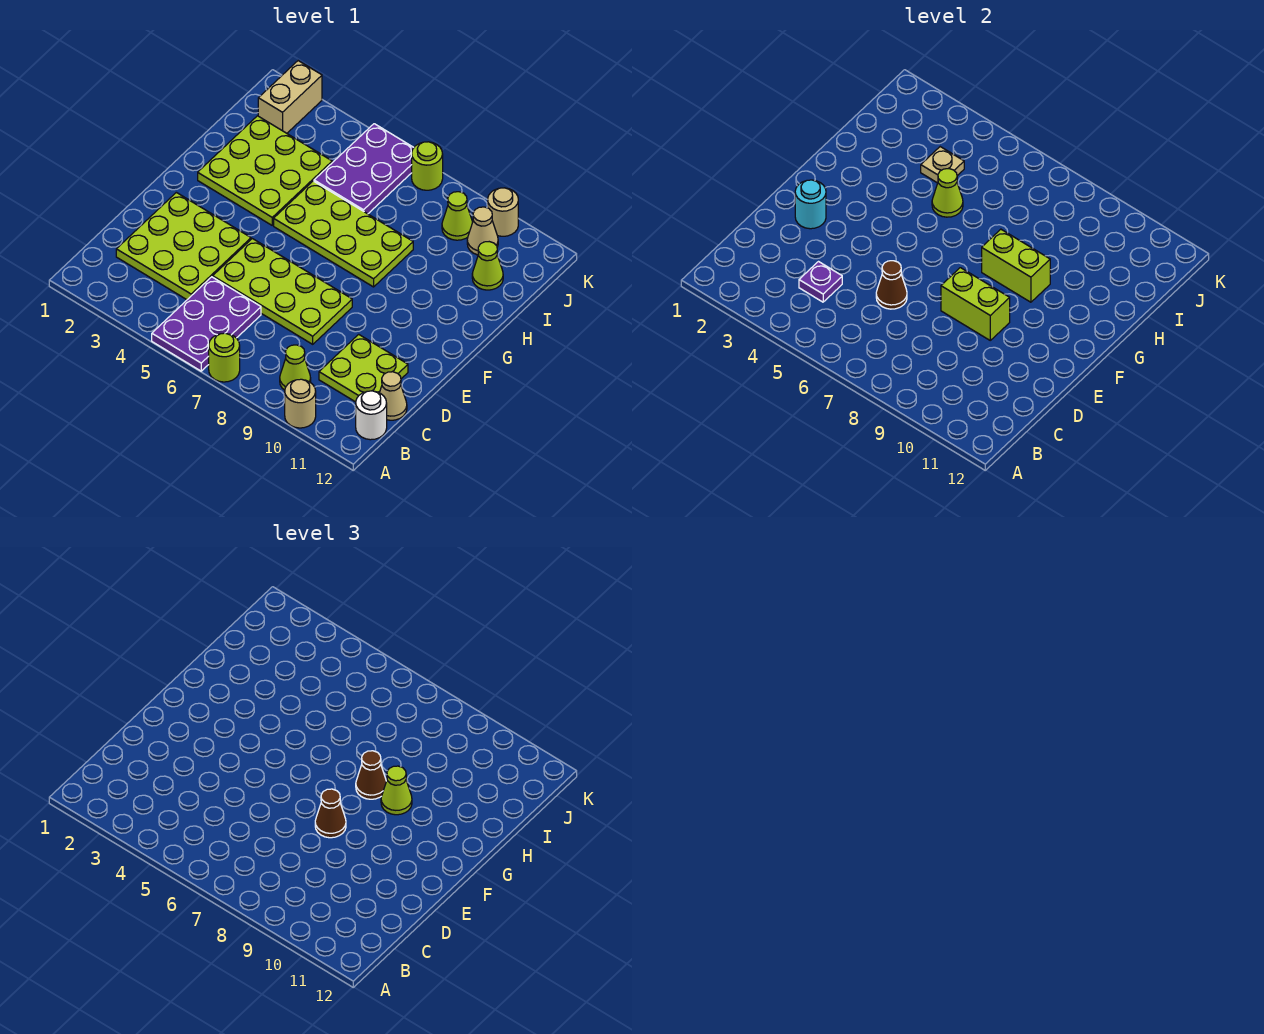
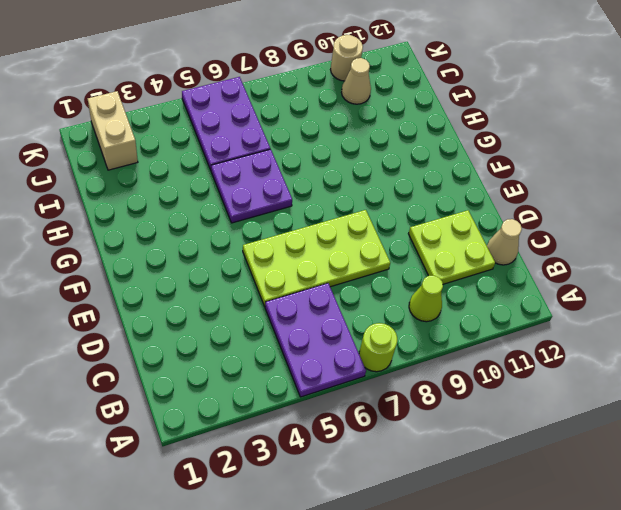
purple plate G5:H6 level 1 -> lime plate G5:H8 level 1
none -> tan round brick A10 level 1
none -> white round brick B12 level 1
none -> lime plate C2:E4 level 1

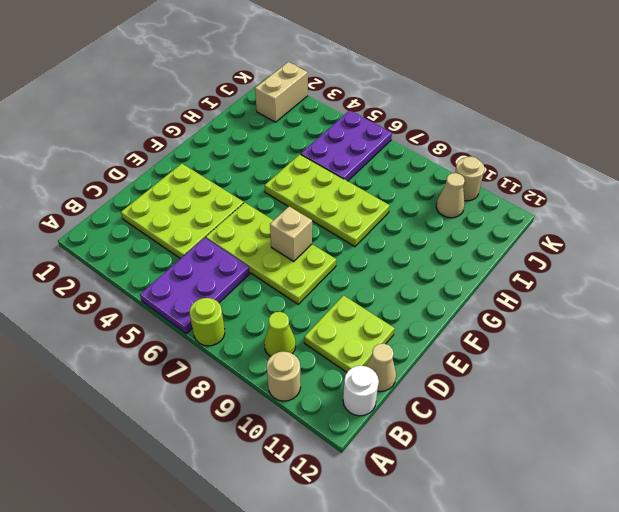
tan brick E7 level 2 -> none
none -> lime plate G2:I4 level 1
none -> lime cone I11 level 1
none -> lime cone J9 level 1

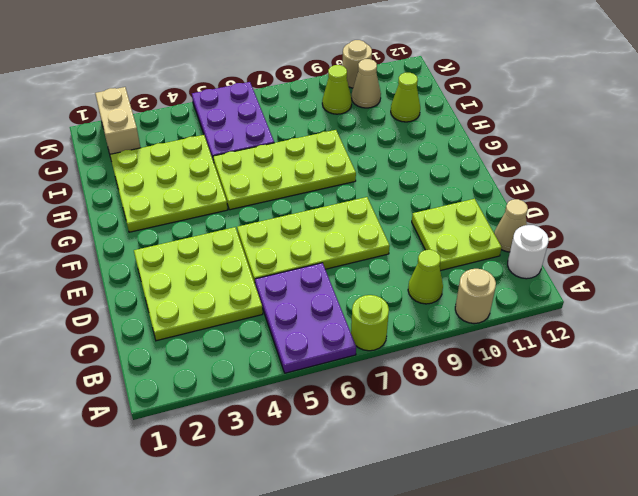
none -> lime round brick K7 level 1
none -> purple plate C4 level 2
none -> brown cone D6 level 2

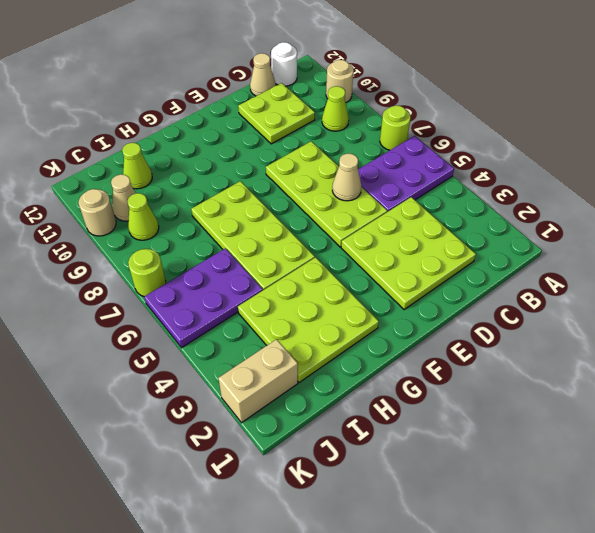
tan cone D6 level 2 -> brown cone D6 level 2
none -> purple plate C4 level 2
none -> cyan round brick E2 level 2
none -> lime brick E8:E9 level 2

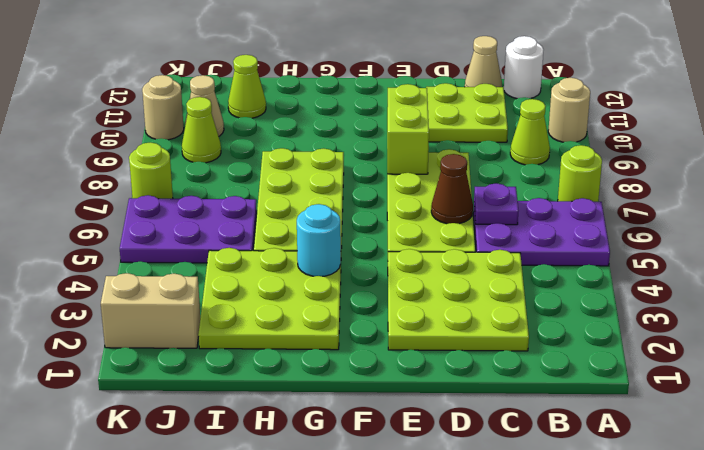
purple plate C6 level 2 -> purple plate C4 level 2
cyan round brick G4 level 2 -> cyan round brick E2 level 2
none -> lime brick G8:G9 level 2
none -> lime cone H5 level 2
none -> tan plate I4 level 2

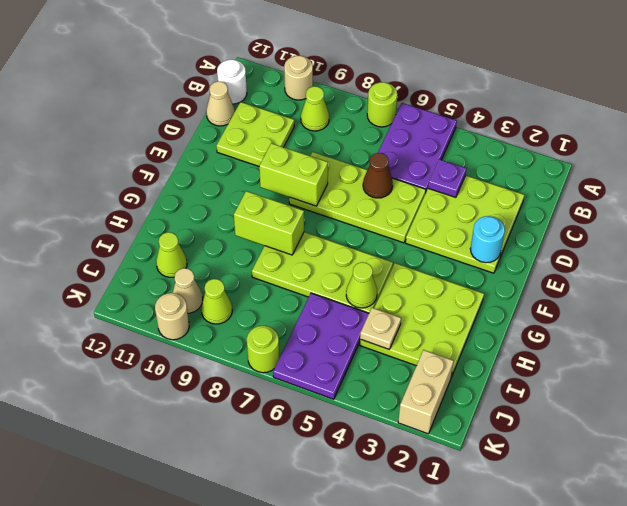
none -> brown cone E8 level 3
none -> brown cone G8 level 3
none -> lime cone G9 level 3

